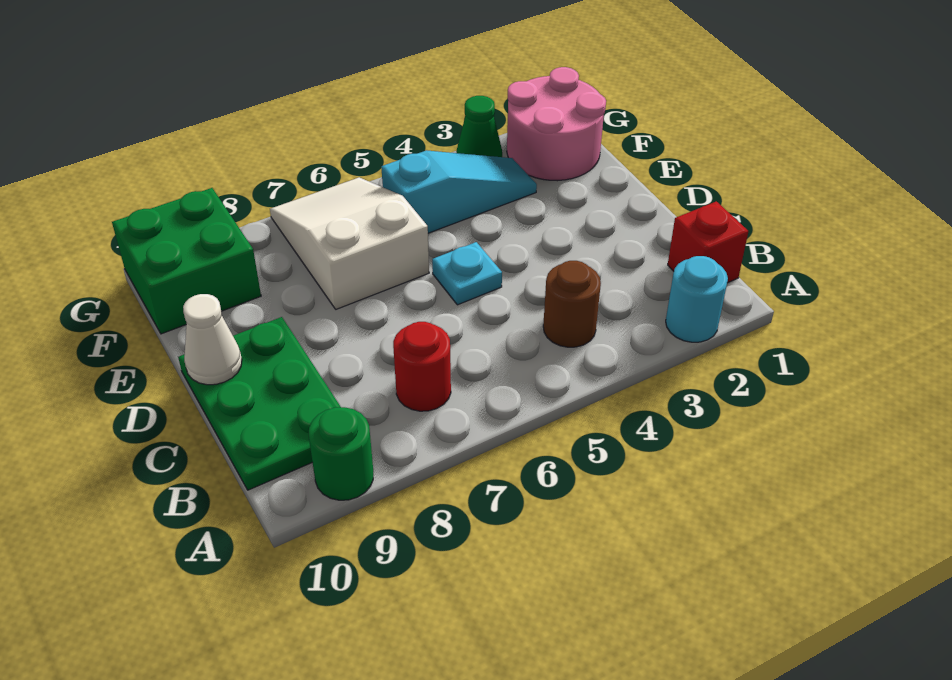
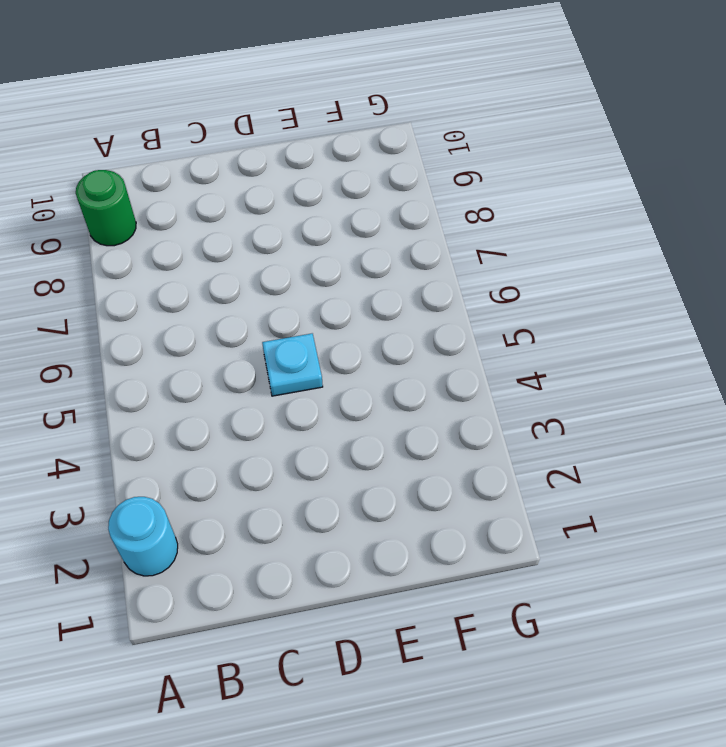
none -> red brick B1 level 1
none -> brown round brick B4 level 1
none -> red round brick B7 level 1

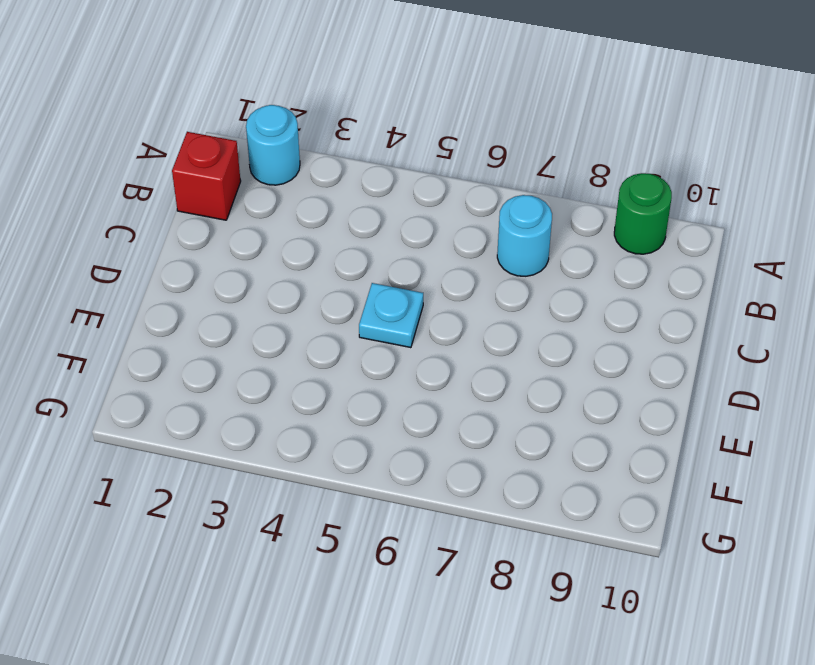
cyan round brick B7 level 1 -> red round brick B7 level 1
none -> brown round brick B4 level 1
none -> green plate B9:D10 level 1
none -> white slope E6:G7 level 1 top E

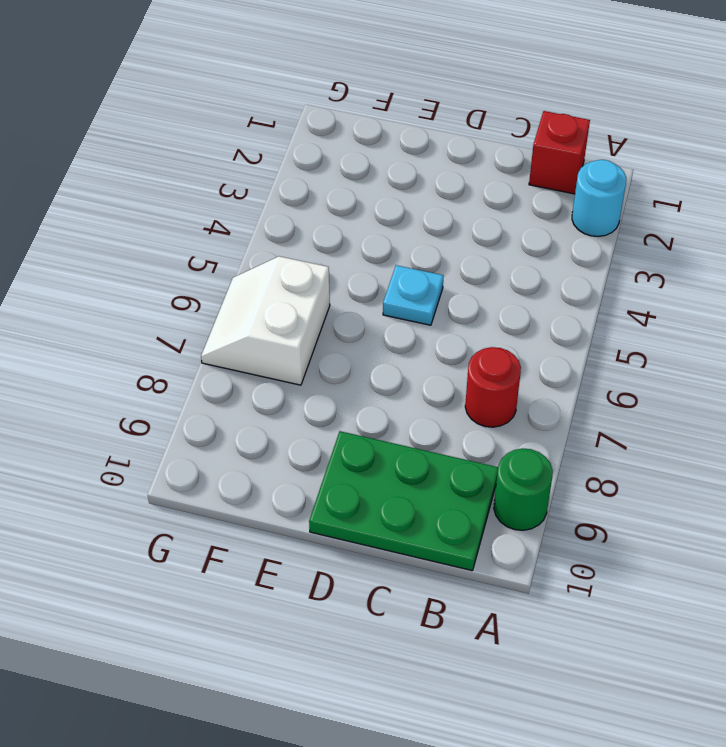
white slope F6:G7 level 1 top F -> white slope E6:G7 level 1 top E
none -> brown round brick B4 level 1
none -> pink round brick F1:G2 level 1
none -> cyan slope F3:F5 level 1 top 5

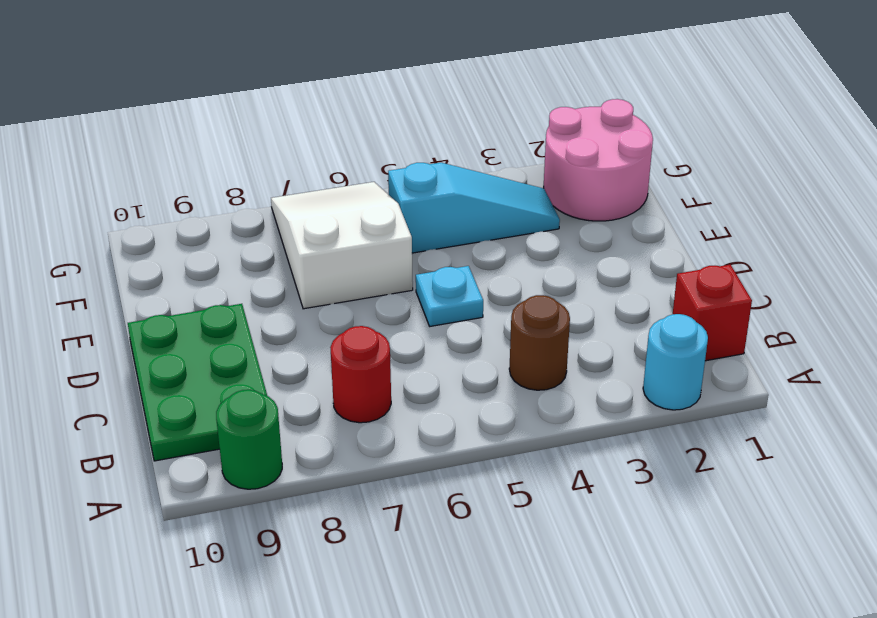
none -> green brick F9:G10 level 1
none -> green cone G3 level 1
none -> white cone D10 level 2

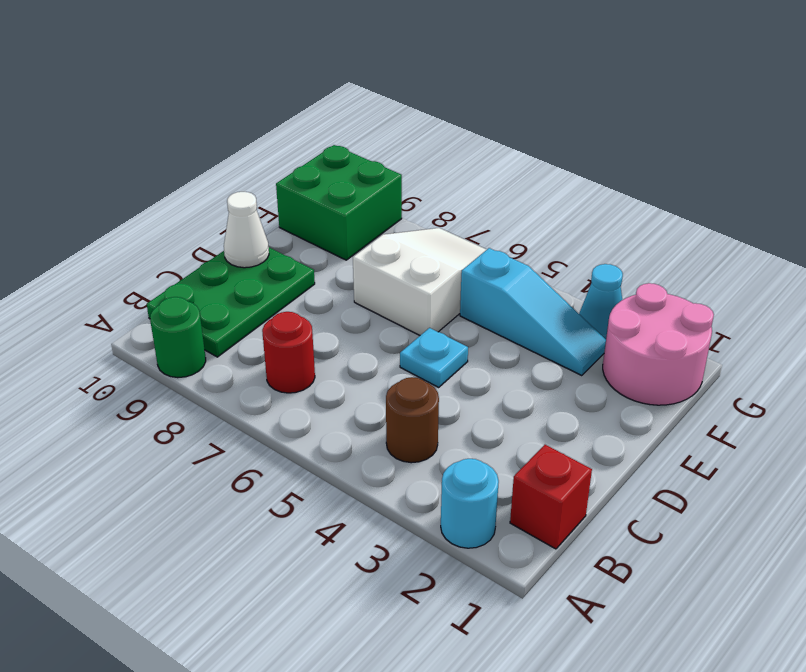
cyan cone G3 level 1 -> green cone G3 level 1

